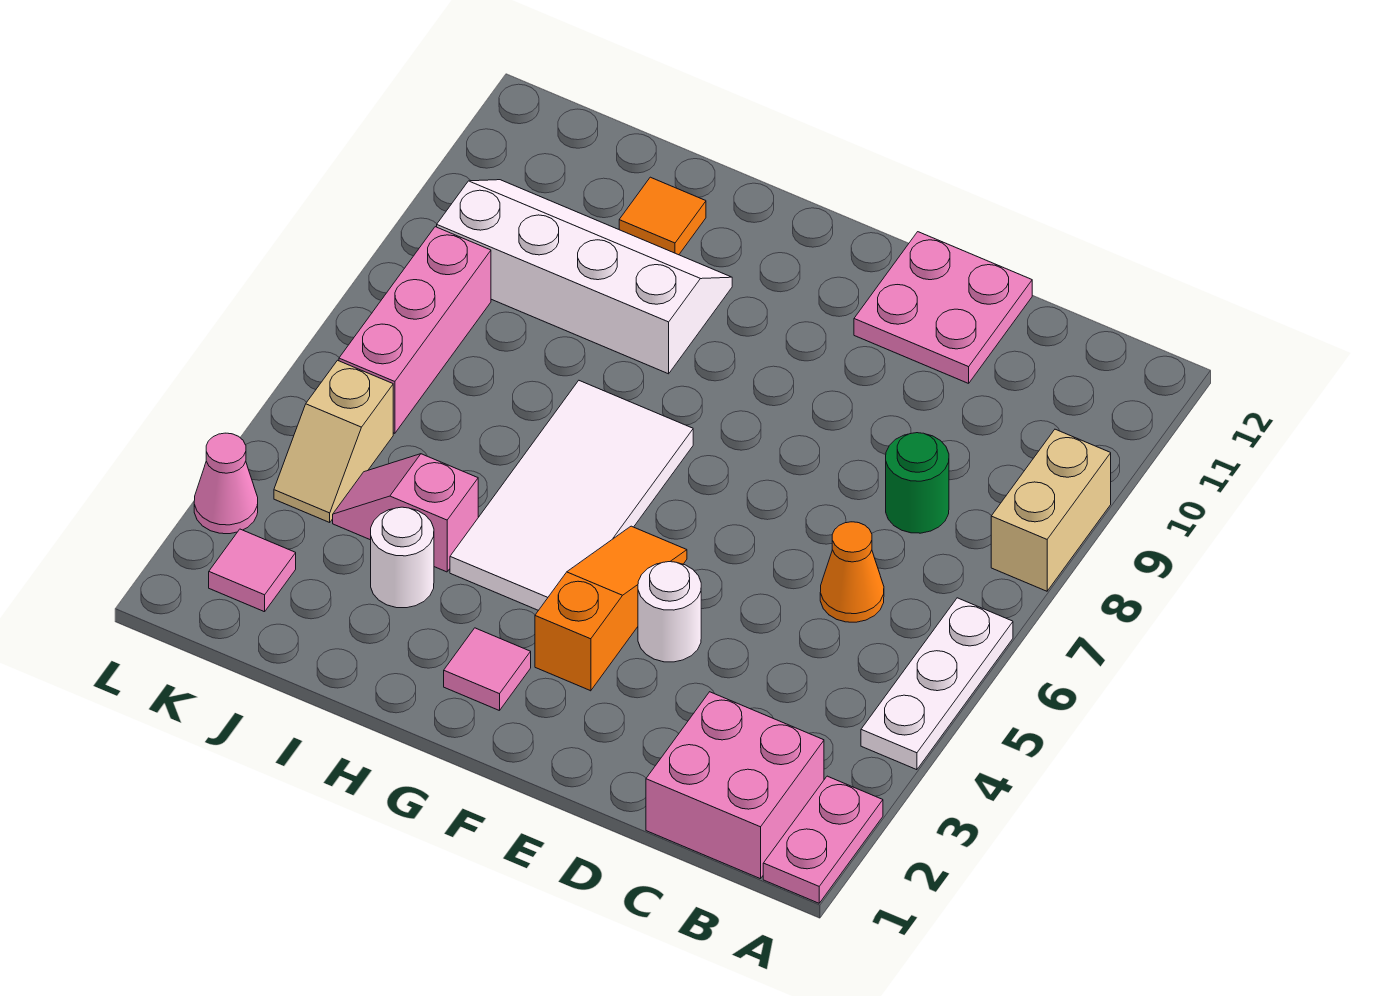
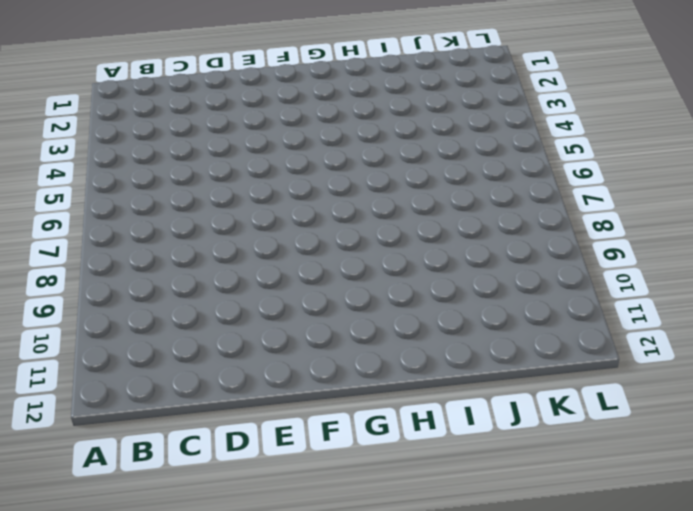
none -> pink plate A1:A2 level 1
none -> white plate A4:A6 level 1
none -> tan brick A8:A9 level 1

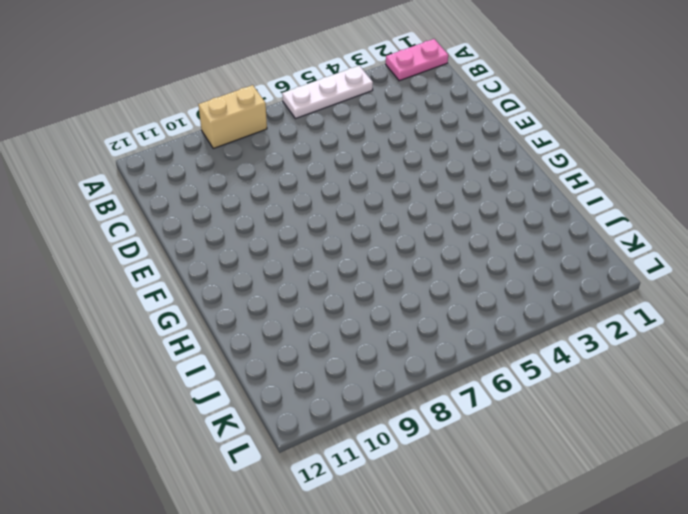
none -> pink brick B1:C2 level 1
none -> orange cone C6 level 1
none -> green round brick C8 level 1

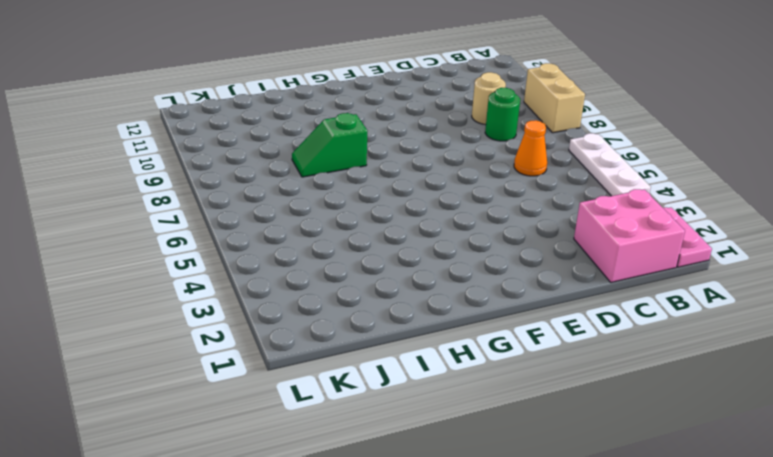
tan round brick C9 level 1 -> none
green slope H8:I8 level 1 top H -> none
none -> pink plate D11:E12 level 1
none -> white round brick E4 level 1
none -> orange slope F3:F5 level 1 top 3

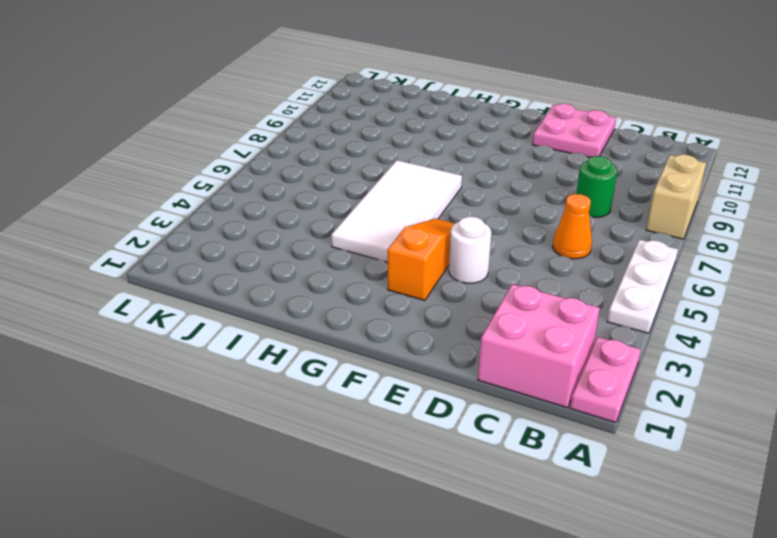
none -> pink tile G2 level 1
none -> white slope H9:K10 level 1 top 9
none -> white round brick I3 level 1

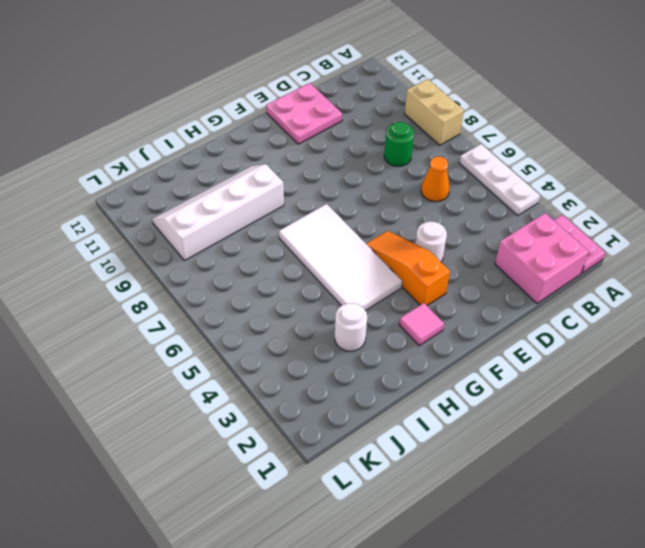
none -> pink slope I4:J4 level 1 top I
none -> orange tile I11 level 1
none -> pink tile K2 level 1

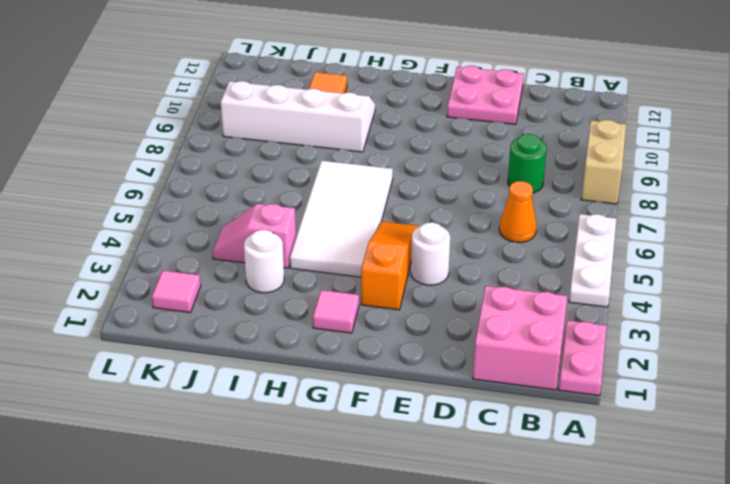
none -> tan slope K4:K5 level 1 top 5
none -> pink brick K6:K8 level 1
none -> pink cone L3 level 1

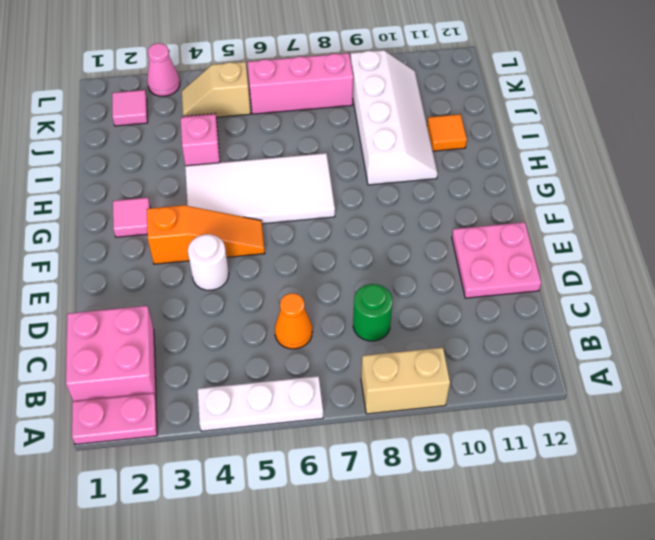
none -> white round brick I3 level 1

